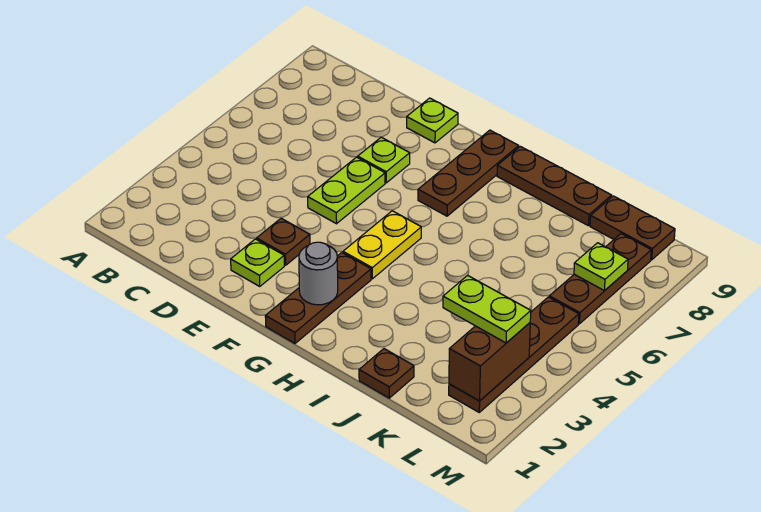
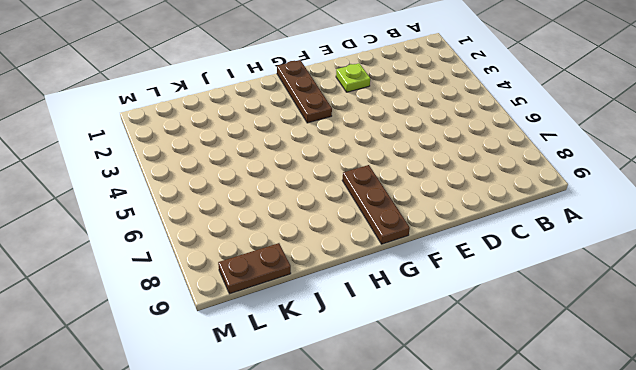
none -> brown plate E3 level 1
none -> lime plate E5:E6 level 1
none -> lime plate E7 level 1

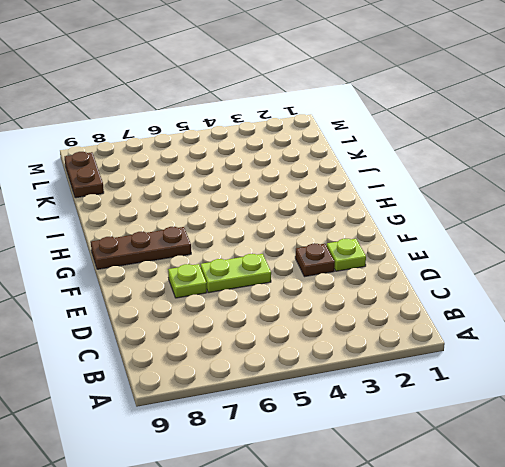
none -> lime plate E9 level 1
none -> brown plate G1:G3 level 1
none -> yellow plate G4:G5 level 1

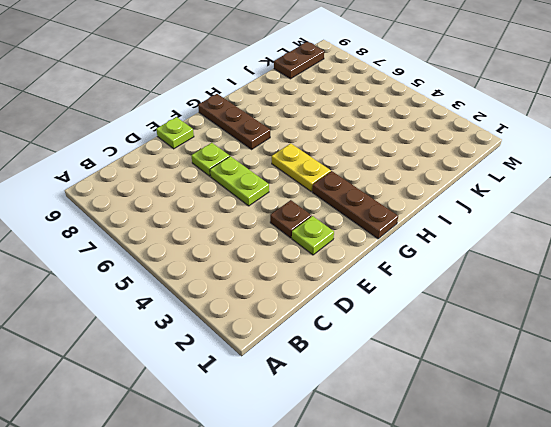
none -> brown plate H9:J9 level 1
none -> brown plate J1 level 1
none -> brown plate L2:L5 level 1

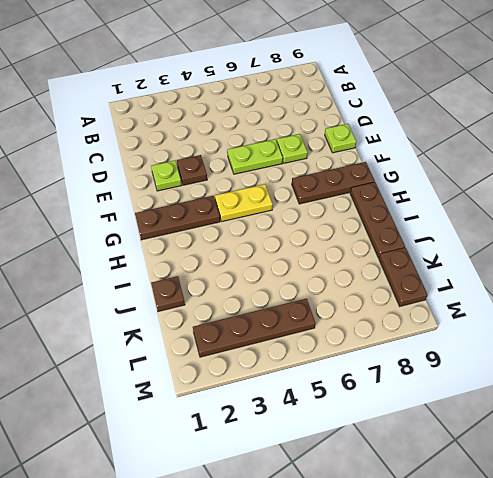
none -> brown plate L6:L8 level 1
none -> grey round brick G2 level 2
none -> brown brick L2:L3 level 2

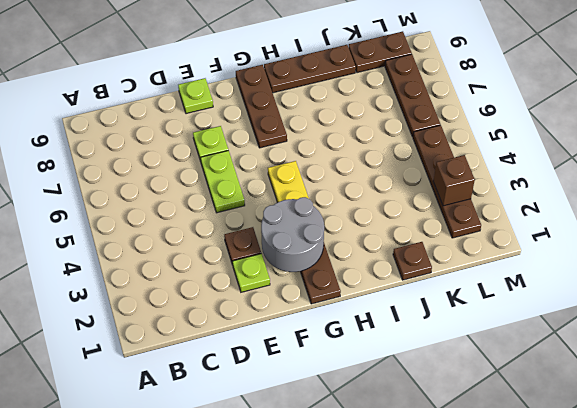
grey round brick F2:G3 level 2 -> grey round brick G2 level 2
brown brick L3 level 2 -> brown brick L2:L3 level 2
none -> lime plate L7 level 2
none -> lime plate K3:L3 level 3

